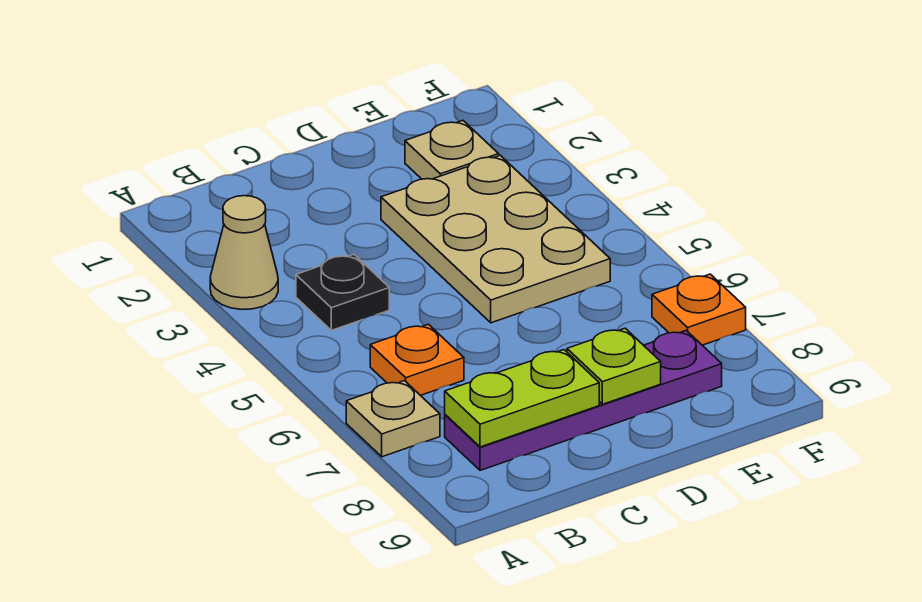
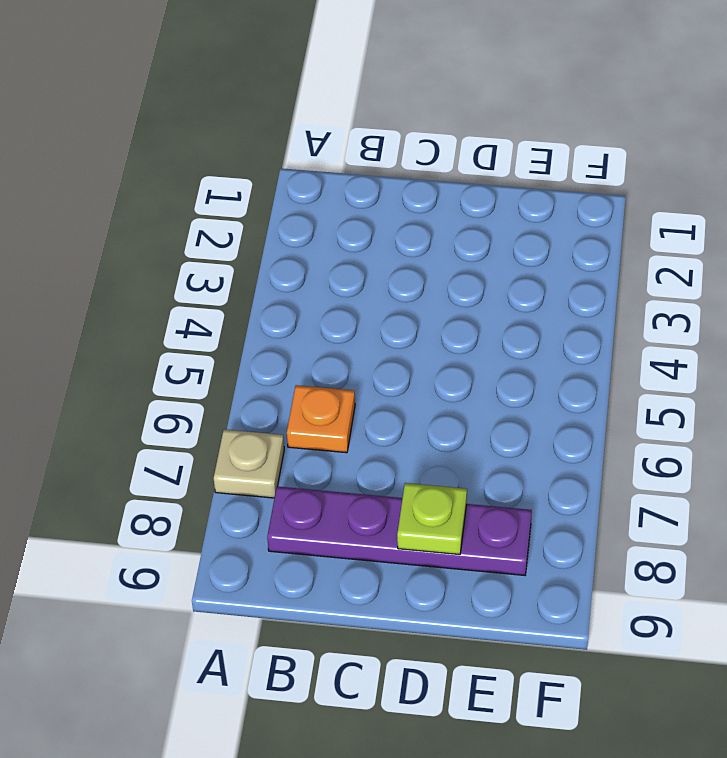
none -> tan cone A3 level 1
none -> black plate B4 level 1

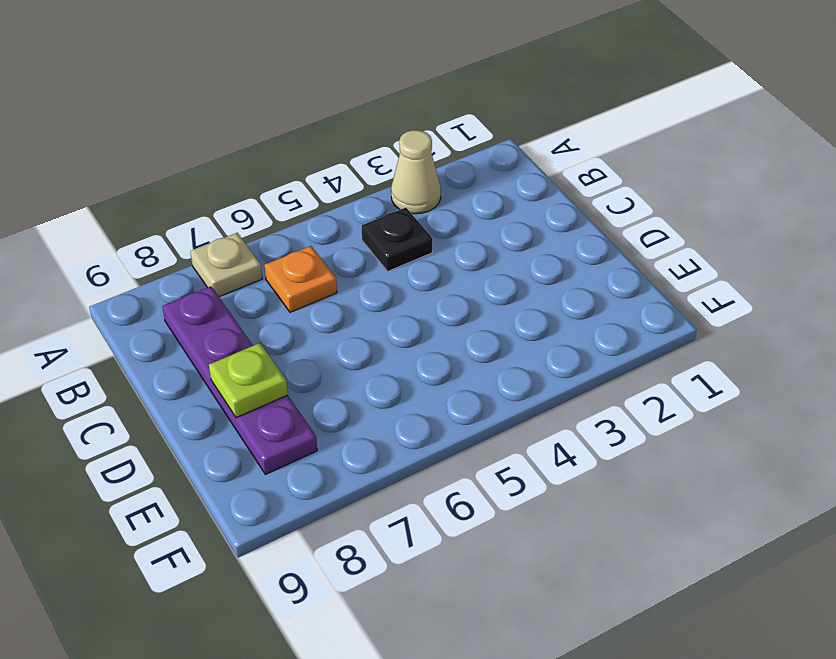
none -> tan plate D3:E5 level 1
none -> tan plate E2 level 1

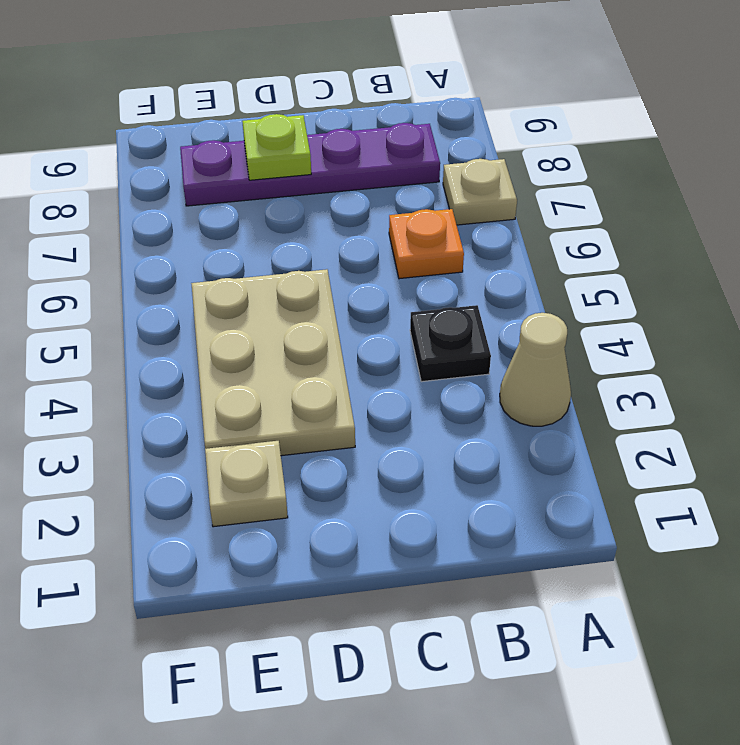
none -> orange plate F7 level 1
none -> lime plate B8:C8 level 2

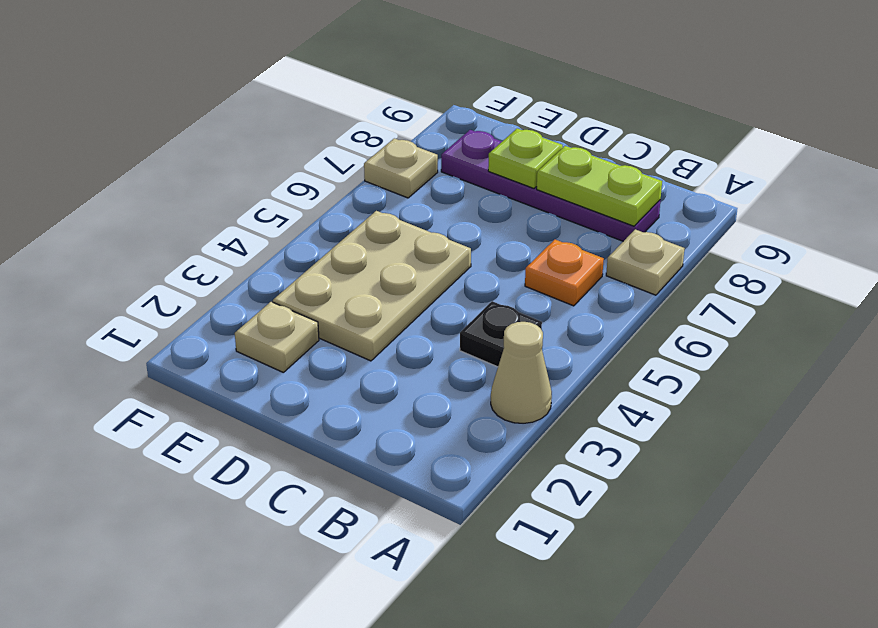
tan plate F7 level 1 -> orange plate F7 level 1

